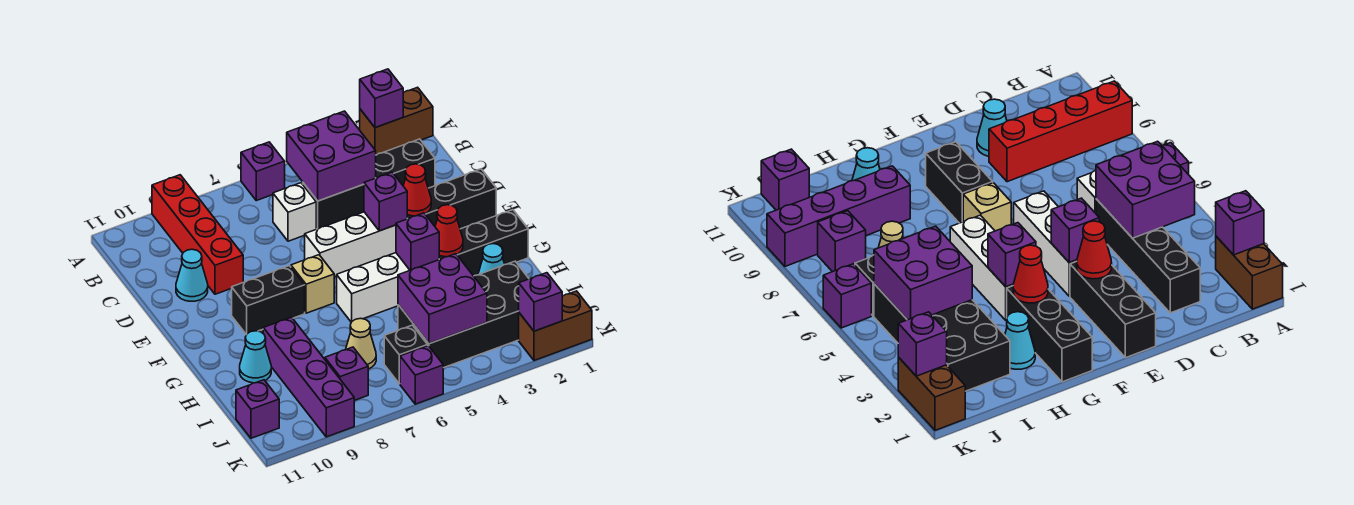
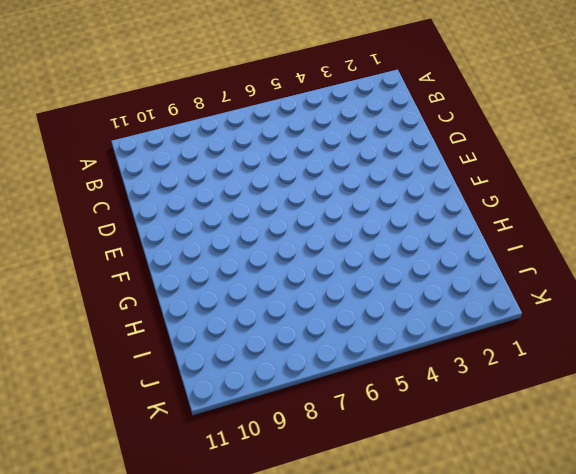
none -> brown brick A1:A2 level 1
none -> purple brick A6 level 1
none -> red brick A9:D9 level 1
none -> black brick C2:C5 level 1

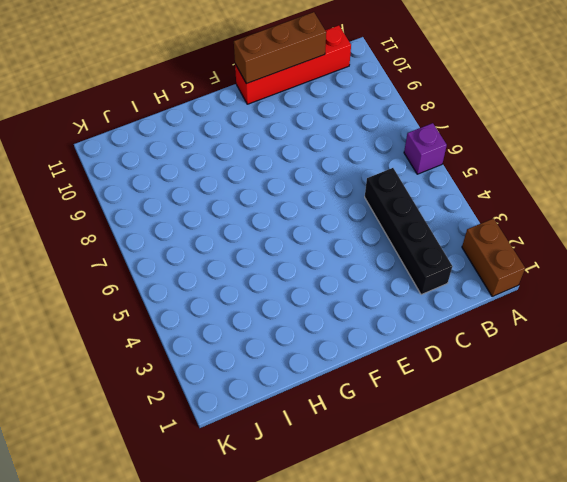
red brick B11:E11 level 1 -> red brick A9:D9 level 1
brown brick C11:E11 level 2 -> none
none -> white brick C6 level 1
none -> cyan cone D10 level 1
none -> black brick E1:E3 level 1
none -> white brick E4:E6 level 1

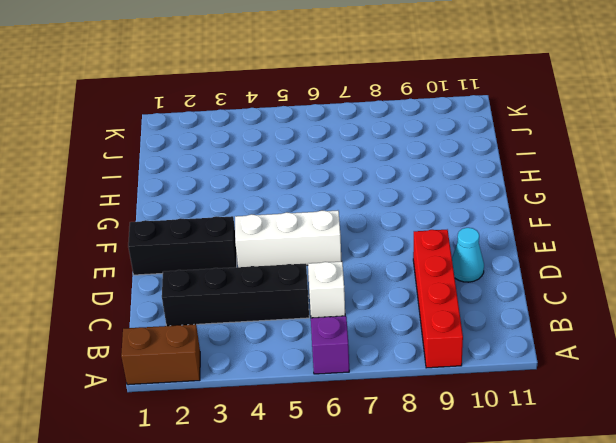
none -> tan brick F7 level 1
none -> black brick F8:F9 level 1
none -> black brick G1:G3 level 1
none -> white brick G4:G6 level 1

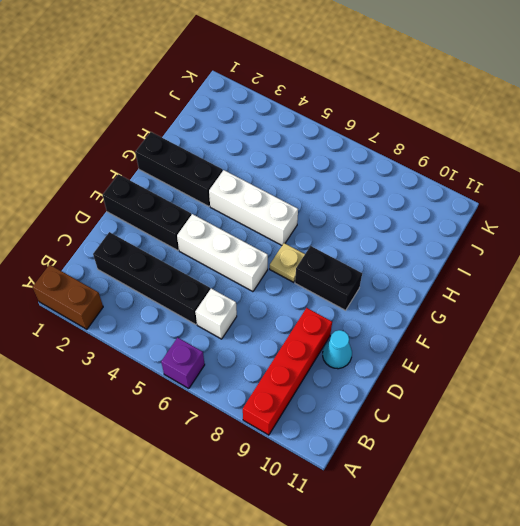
tan plate F7 level 1 -> tan brick F7 level 1
none -> cyan cone H2 level 1
none -> purple brick H9:K9 level 1
none -> cyan cone H10 level 1
none -> black brick I2:J5 level 1

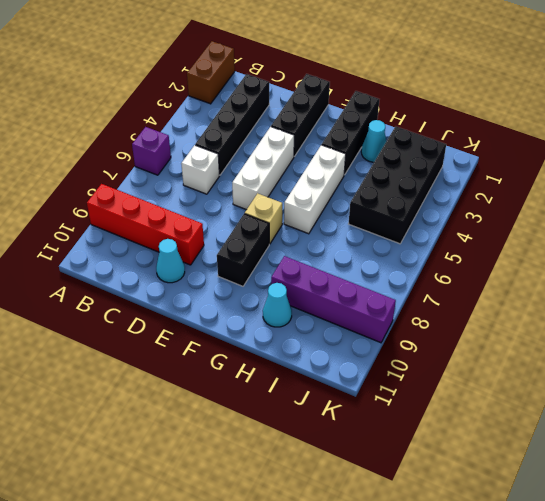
none -> tan cone I7 level 1
none -> black brick J6 level 1
none -> purple brick J8 level 1
none -> purple brick J11 level 1

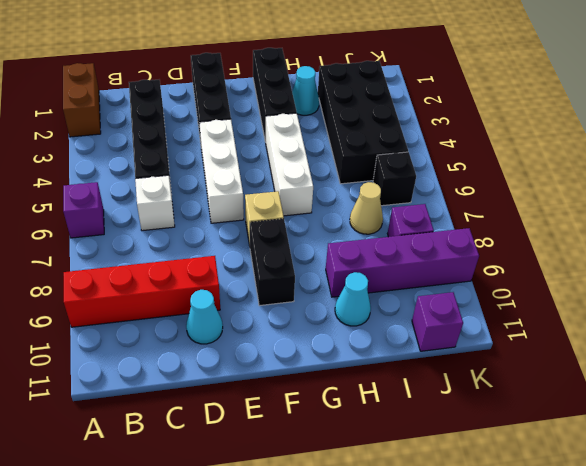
none -> brown brick K1:K2 level 1
none -> purple brick K6 level 1
none -> purple brick A2 level 2
none -> purple brick B4:C5 level 2

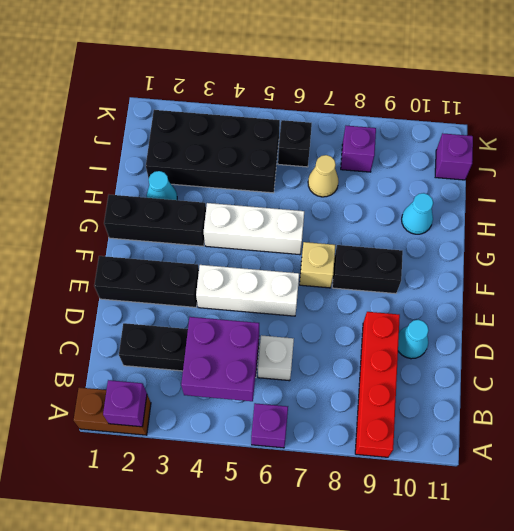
none -> purple brick H9:K9 level 1
none -> brown brick K1:K2 level 1
none -> purple brick K6 level 1
none -> red cone E3 level 2

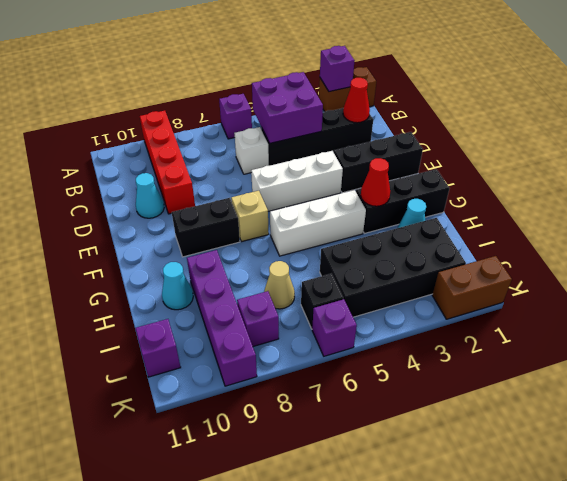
red cone C2 level 2 -> red cone E3 level 2
none -> purple brick E4 level 2
none -> purple brick G4 level 2
none -> purple brick I4:J5 level 2
none -> purple brick K2 level 2

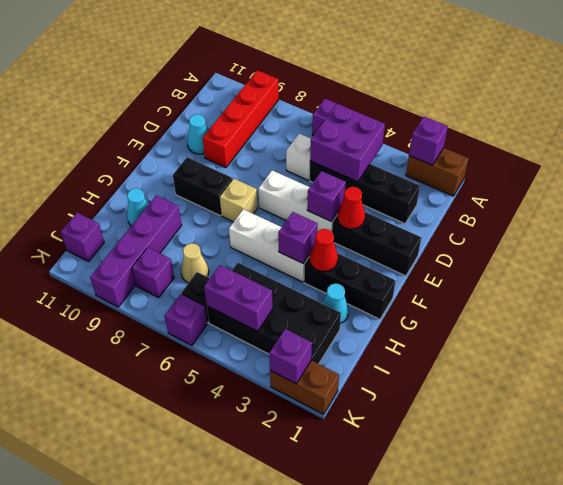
purple brick J4:J5 level 2 -> purple brick I4:J5 level 2

